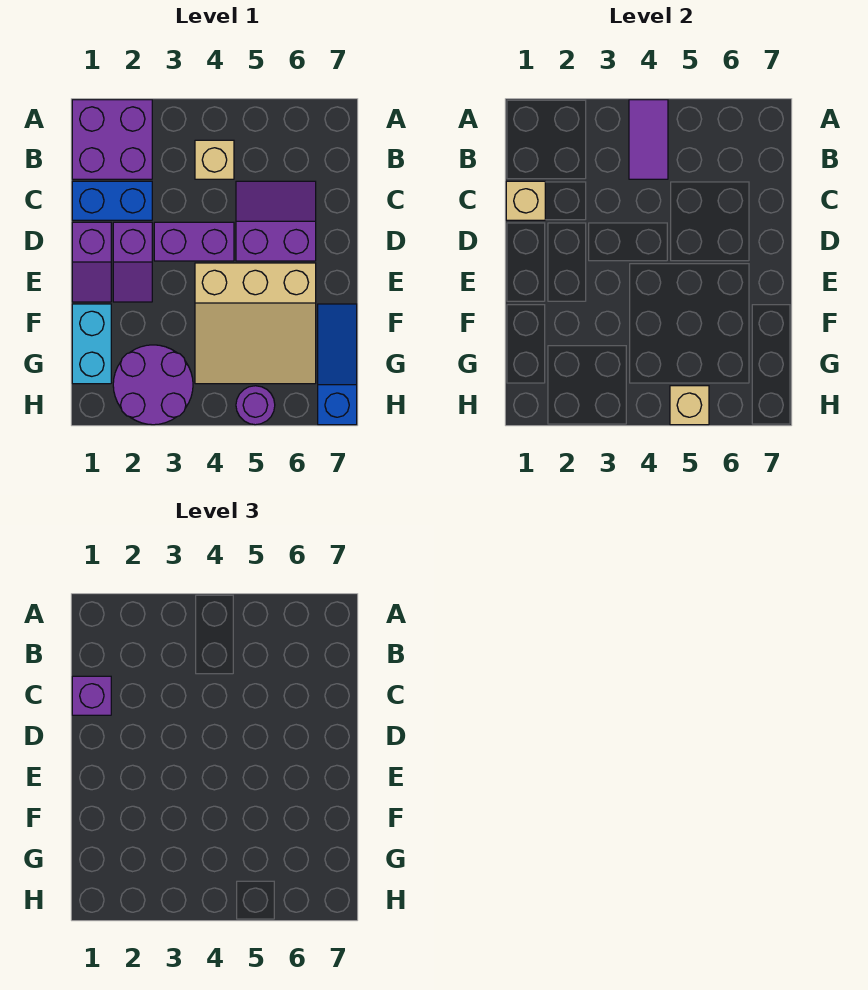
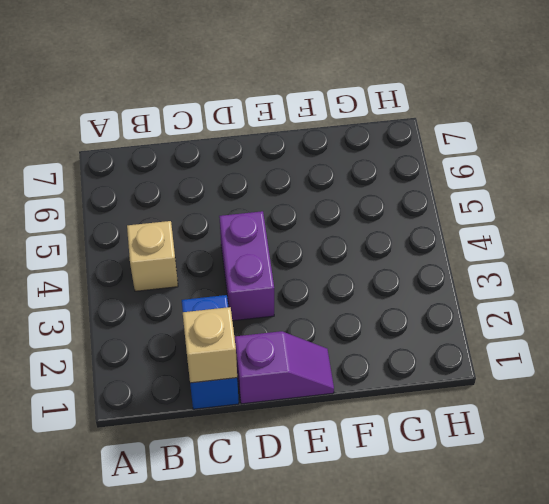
none -> purple brick A1:B2 level 1
none -> purple slope C5:D6 level 1 top D
none -> purple slope D2:E2 level 1 top D

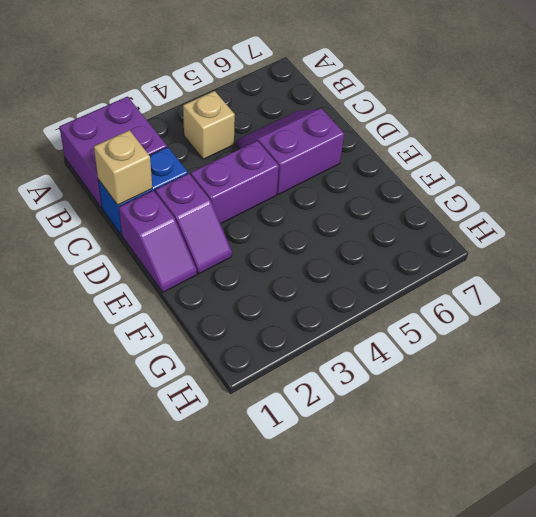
none -> tan slope E4:G6 level 1 top E
none -> cyan brick F1:G1 level 1
none -> blue slope F7:H7 level 1 top H

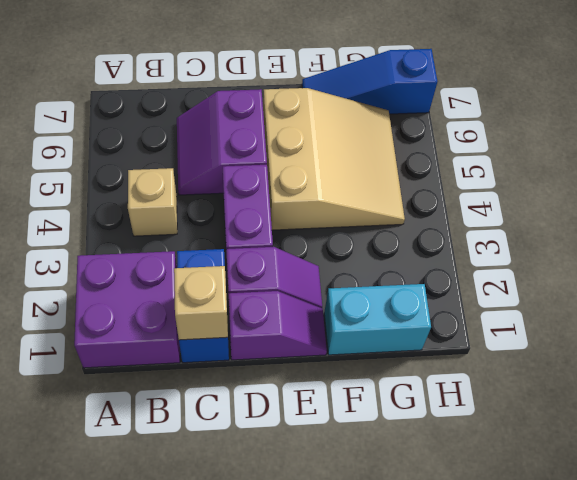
none -> purple round brick G2:H3 level 1
none -> purple round brick H5 level 1
none -> purple tile A4:B4 level 2

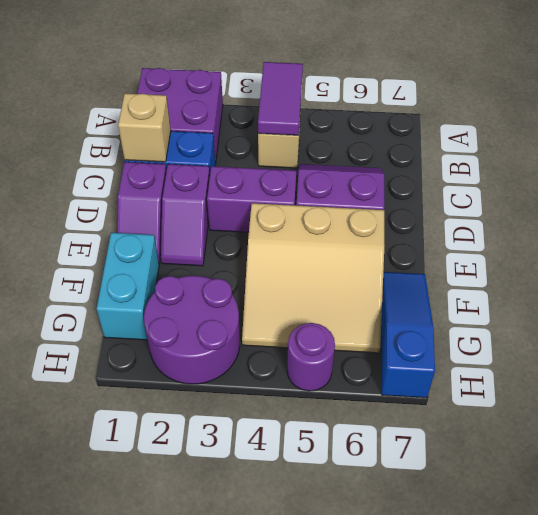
none -> tan brick H5 level 2
none -> purple brick C1 level 3

